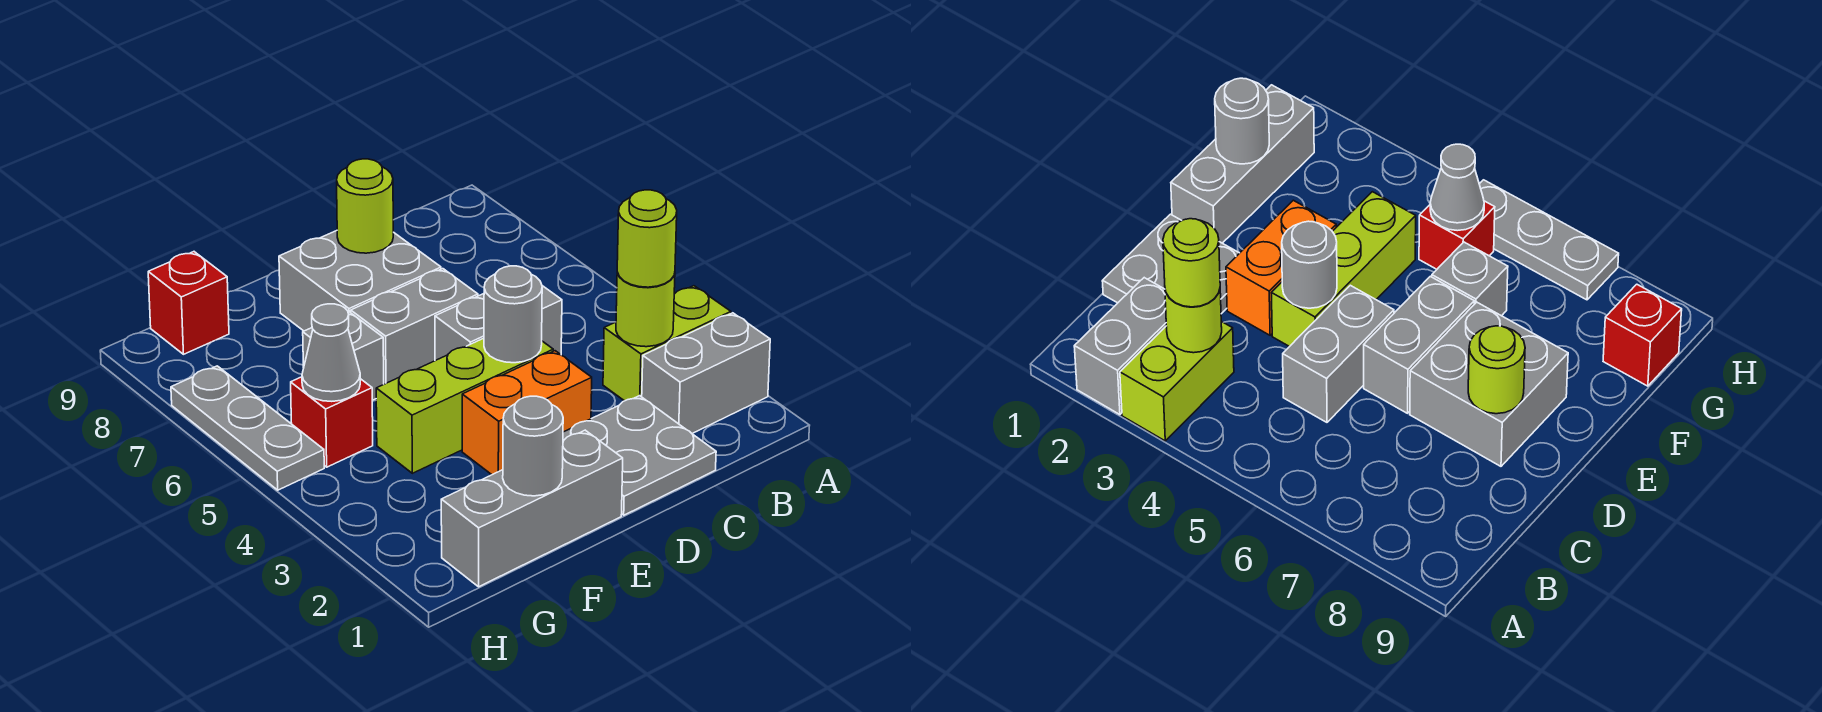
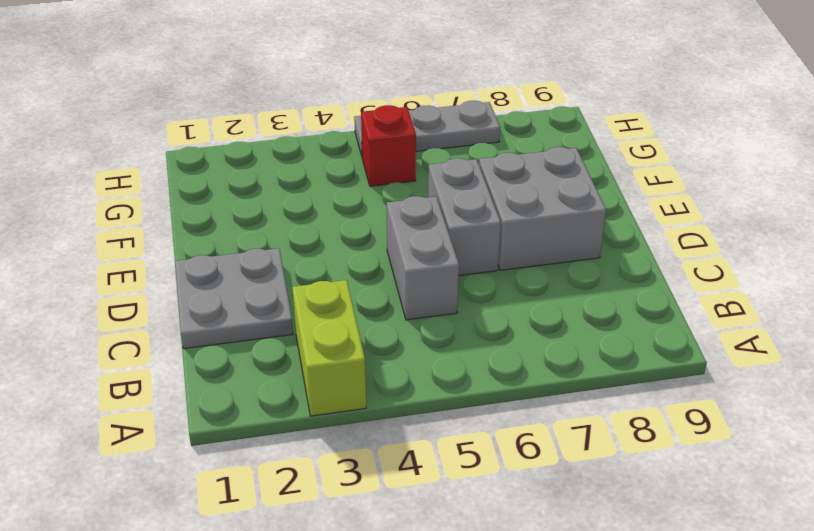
none -> grey brick A2:B2 level 1
none -> orange brick D3:E3 level 1
none -> lime brick D4:F4 level 1

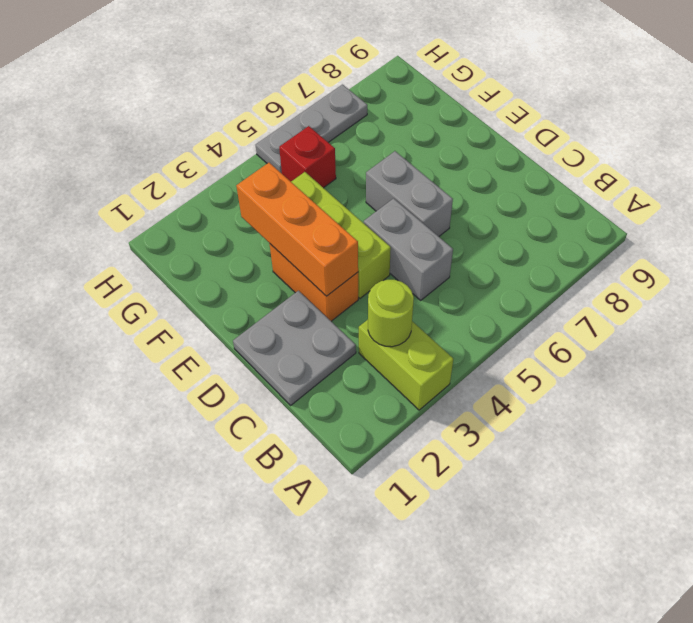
orange brick D3:F3 level 2 -> none
none -> grey brick A2:B2 level 1
none -> grey brick D7:E8 level 1
none -> grey brick E1:G1 level 1

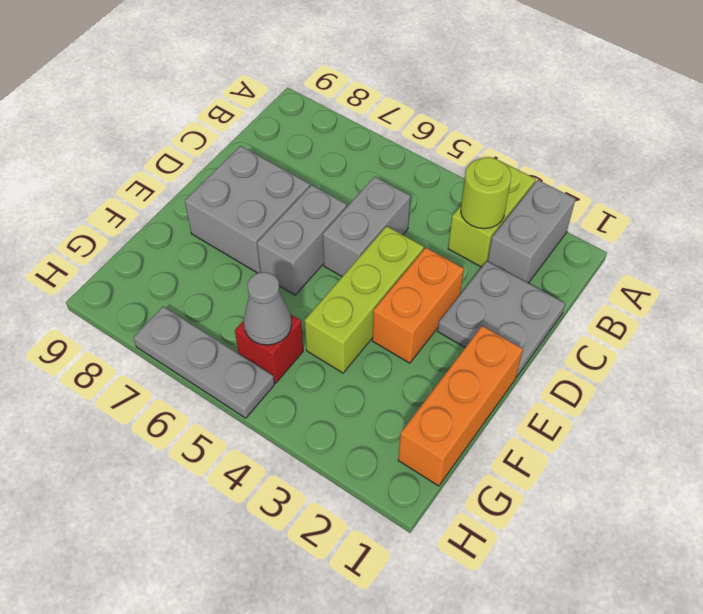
orange brick E1:G1 level 1 -> grey brick E1:G1 level 1
none -> grey brick F6 level 1
none -> red brick G9 level 1
none -> grey round brick D4 level 2

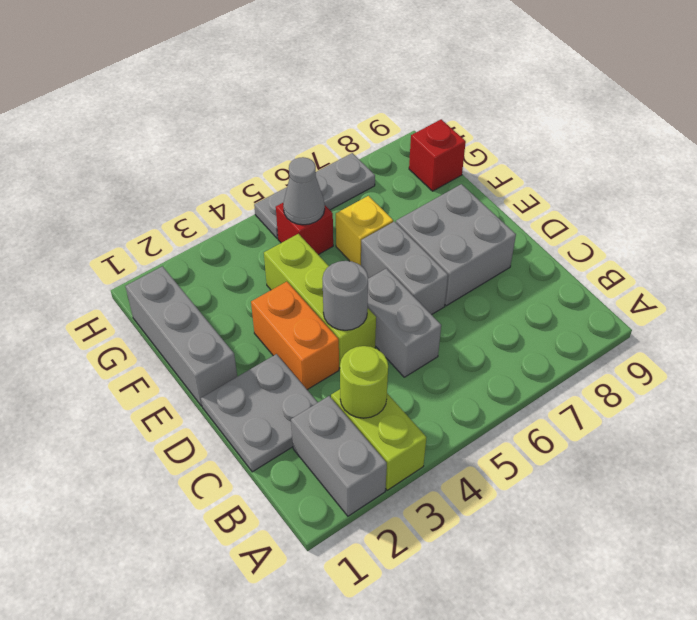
yellow brick F6 level 1 -> grey brick F6 level 1
none -> lime round brick D8 level 2
none -> grey round brick F1 level 2
none -> lime round brick B3 level 3

